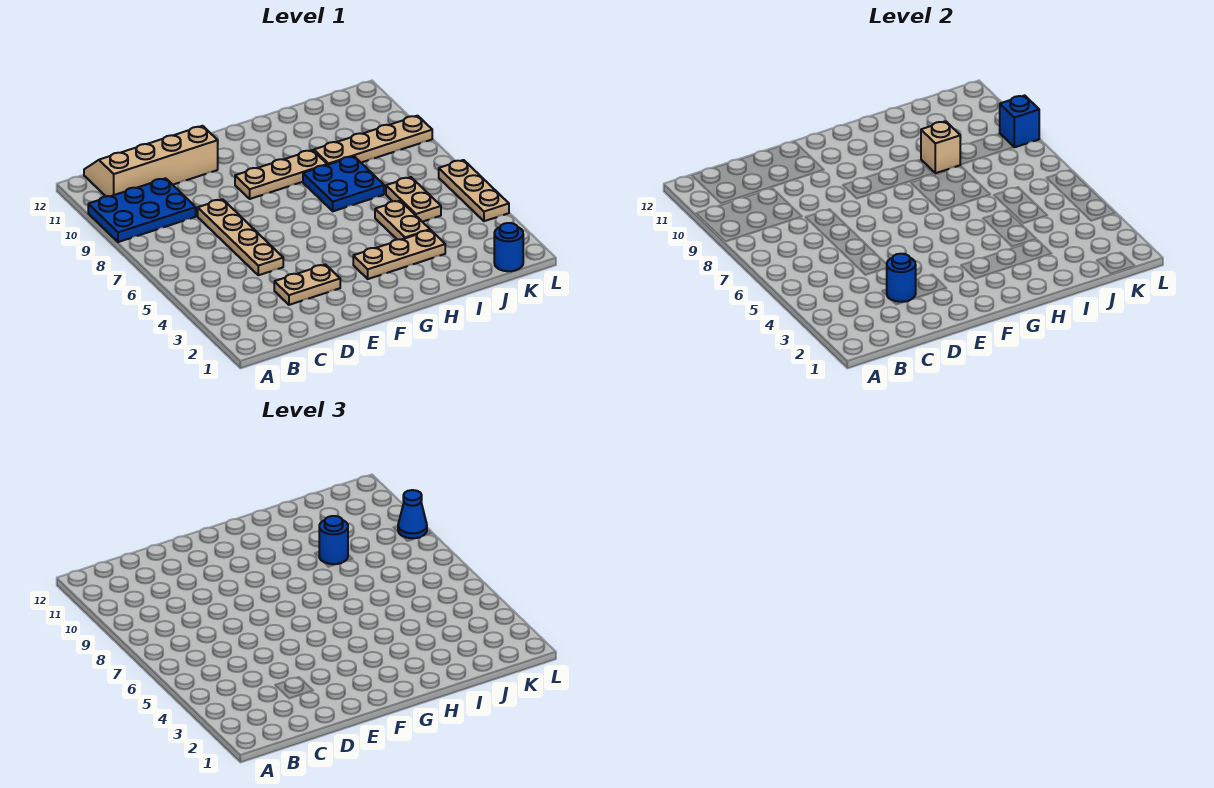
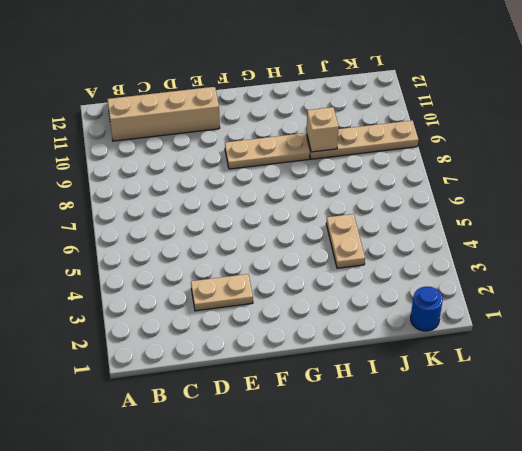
none -> blue plate A9:C10 level 1
none -> tan plate D5:D8 level 1
none -> tan plate G3:I3 level 1

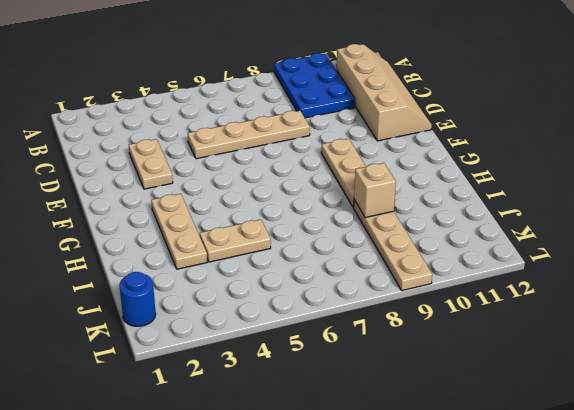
none -> blue plate H7:I8 level 1
none -> tan plate J5:J6 level 1
none -> tan plate L4:L6 level 1

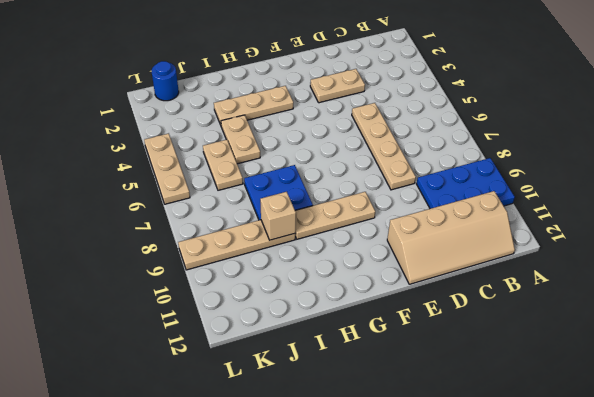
none -> blue round brick D3 level 2
none -> blue brick L9 level 2
none -> blue round brick I9 level 3

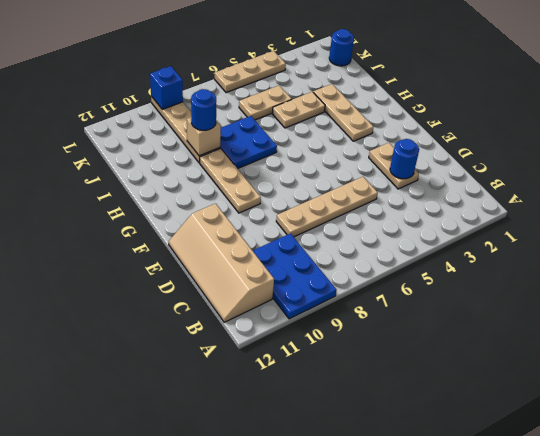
none -> blue cone L9 level 3

